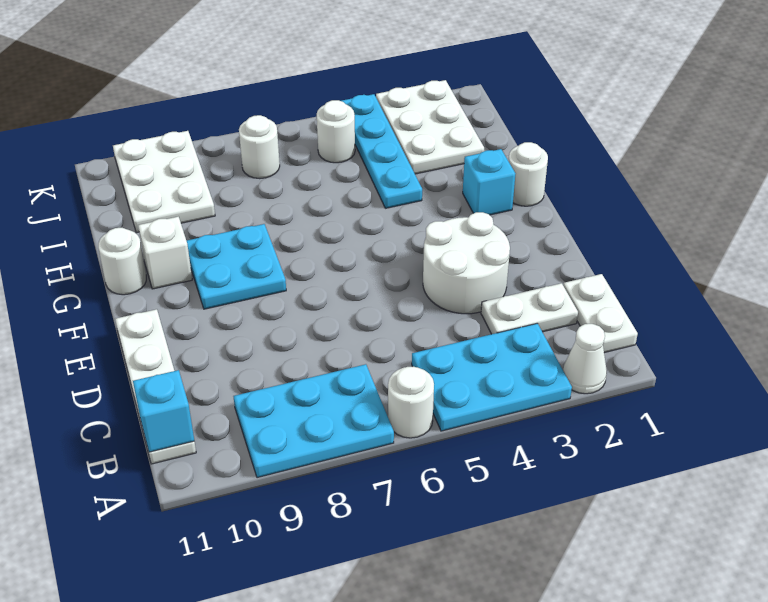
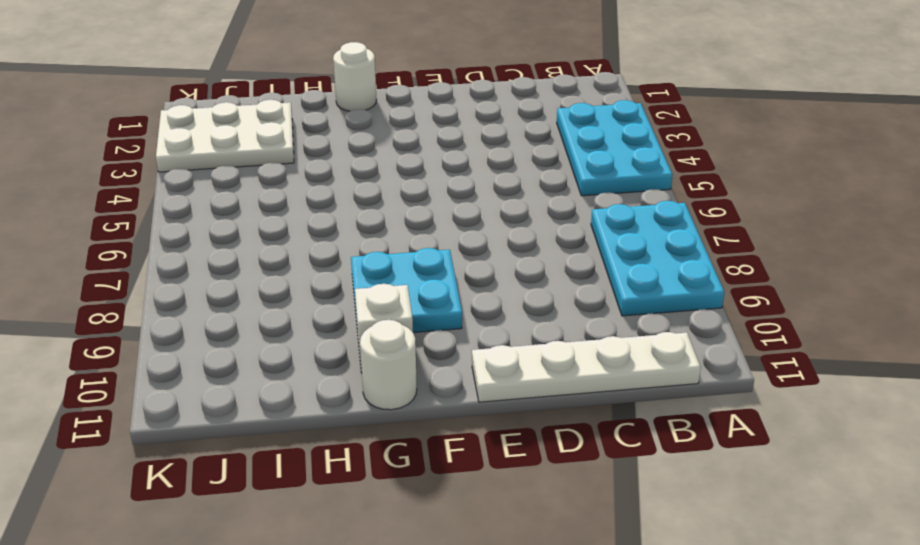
none -> white cone A2 level 1
none -> white round brick A6 level 1
none -> white plate B1:C1 level 1

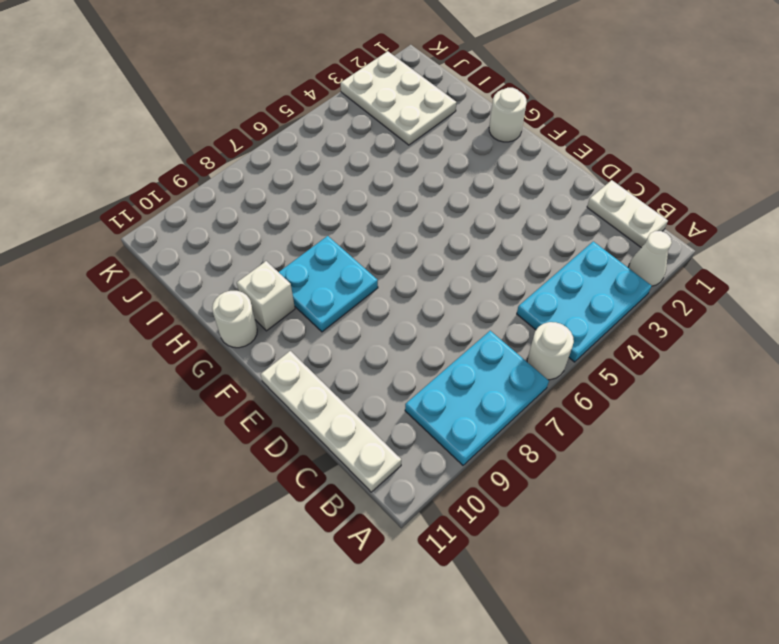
none -> white plate C2:C3 level 1
none -> white round brick D3:E4 level 1
none -> cyan brick G2 level 1

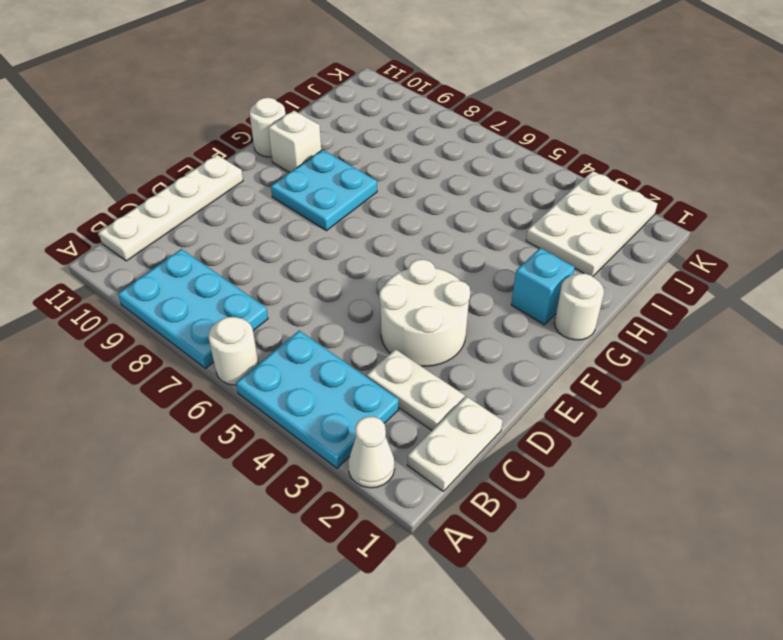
none -> cyan plate H4:K4 level 1
none -> white plate I9:K10 level 1
none -> white round brick J5 level 1

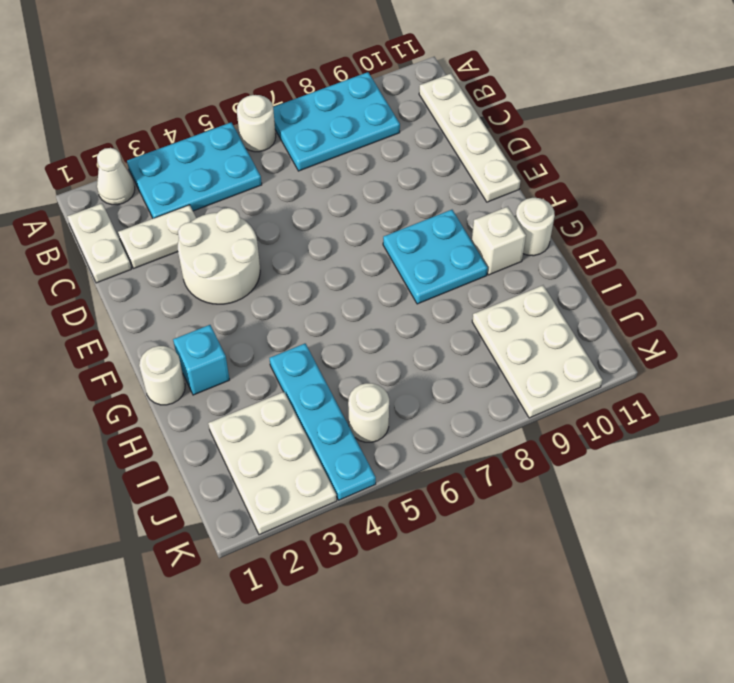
none -> white round brick J7 level 1
none -> cyan brick B11 level 2

